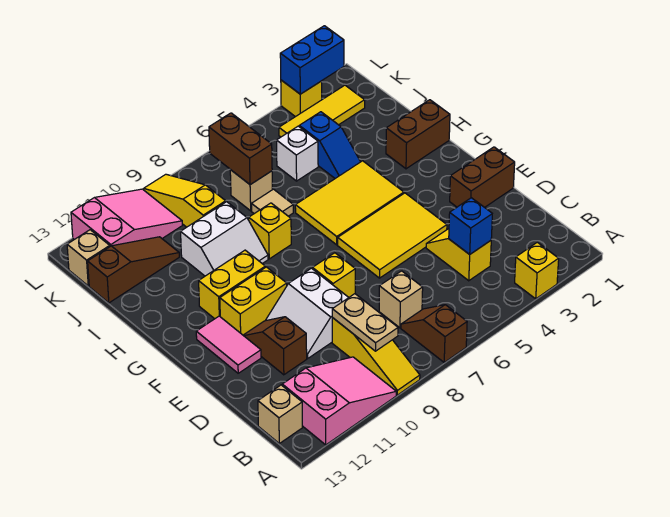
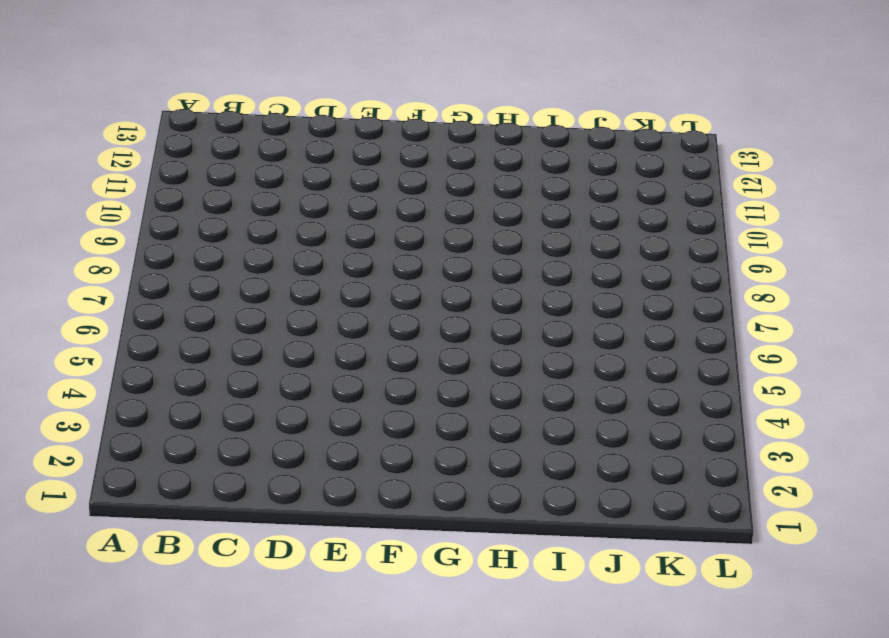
none -> yellow brick A3 level 1
none -> brown slope A7:B7 level 1 top A
none -> yellow slope A9:C9 level 1 top C
none -> pink slope A10:B12 level 1 top 12

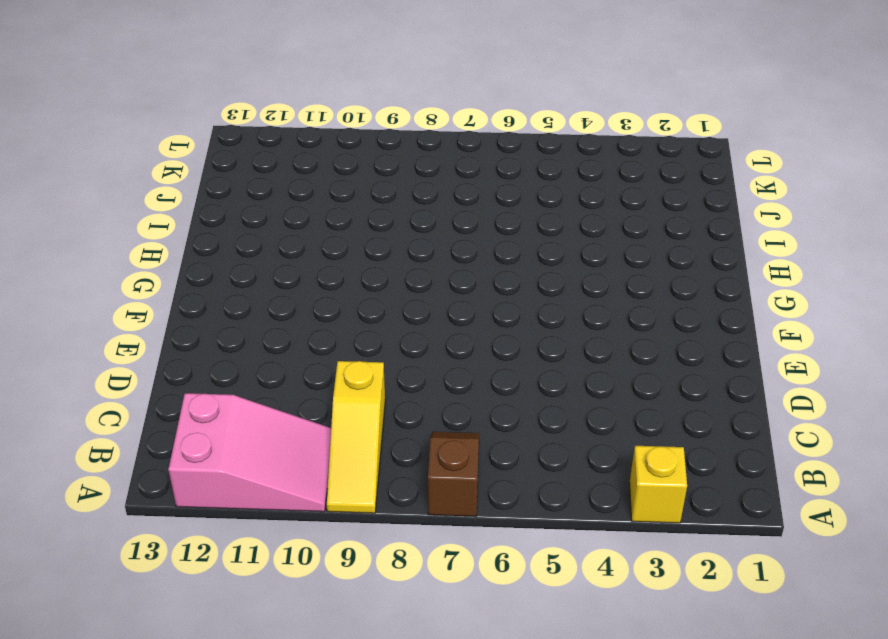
none -> tan brick B13 level 1
none -> yellow slope C4:D4 level 1 top C
none -> tan brick C7 level 1
none -> white slope D9:E10 level 1 top 9

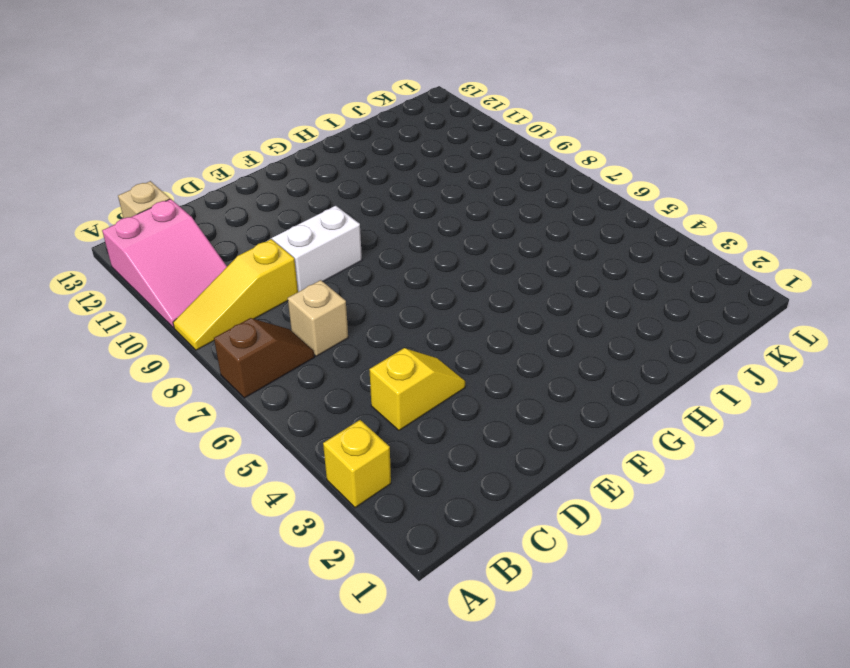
none -> brown slope D11:E11 level 1 top D
none -> brown brick E1:E2 level 1
none -> yellow tile E4:F6 level 1
none -> yellow brick E8 level 1

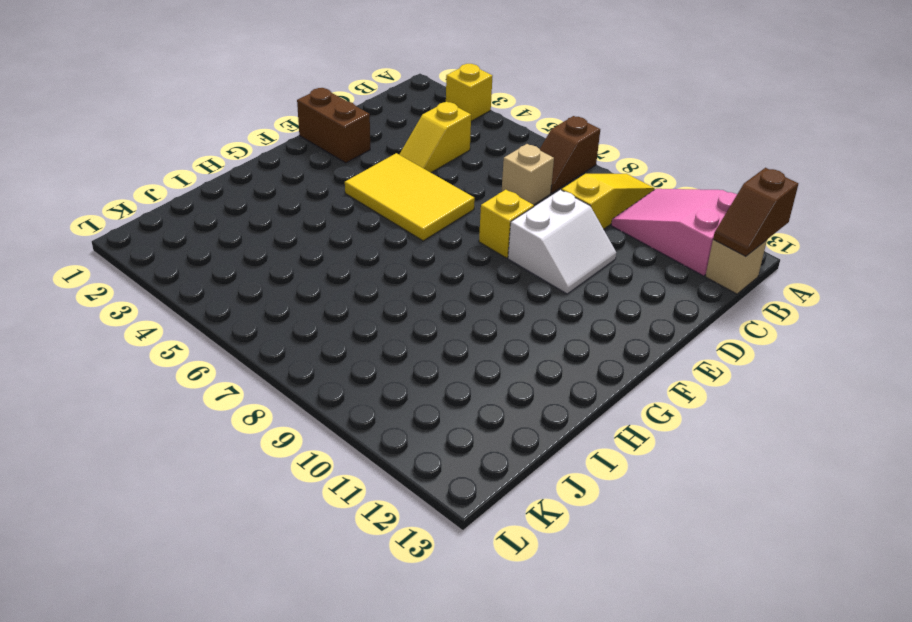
brown slope A13:B13 level 2 top A -> brown slope D11:E11 level 1 top D
none -> pink tile E12:F12 level 1
none -> yellow brick F10:F11 level 1
none -> yellow tile G4:H6 level 1
none -> yellow brick G10:G11 level 1

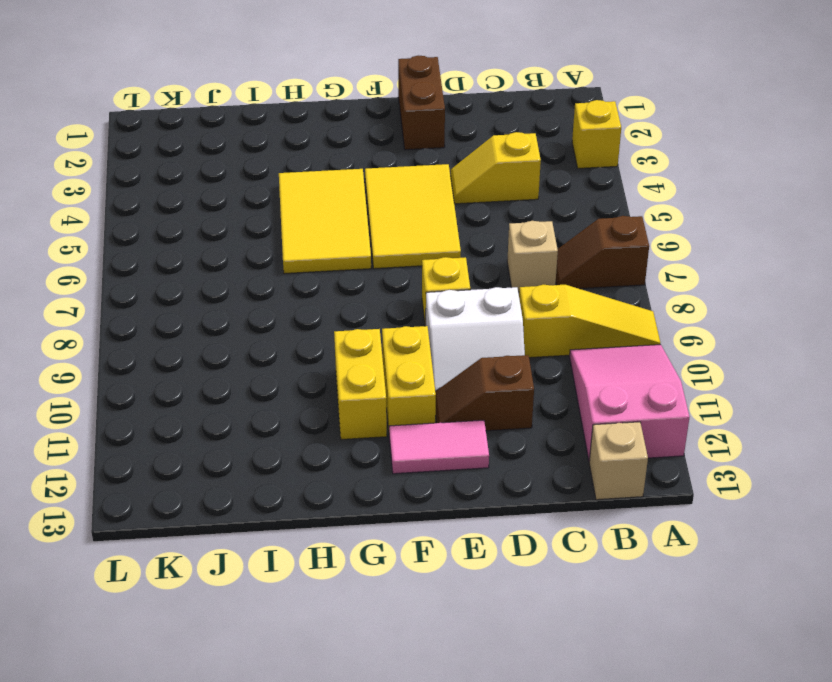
none -> brown brick H1:H2 level 1
none -> yellow brick H8 level 1
none -> white slope H9:I10 level 1 top I
none -> blue slope I4:J4 level 1 top J

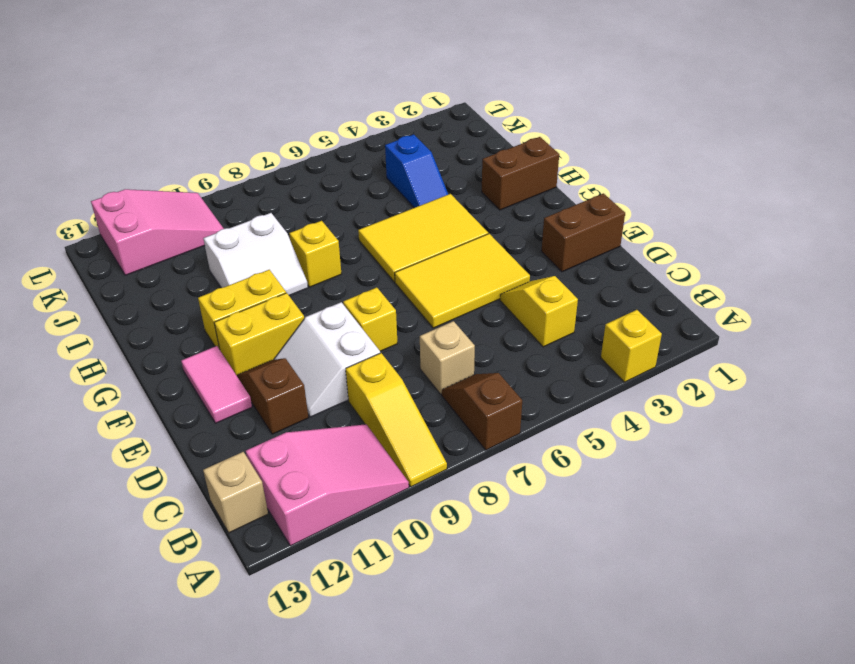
none -> tan tile I7 level 1
none -> white brick J5 level 1
none -> tan brick J7 level 1
none -> yellow slope J9:L9 level 1 top J

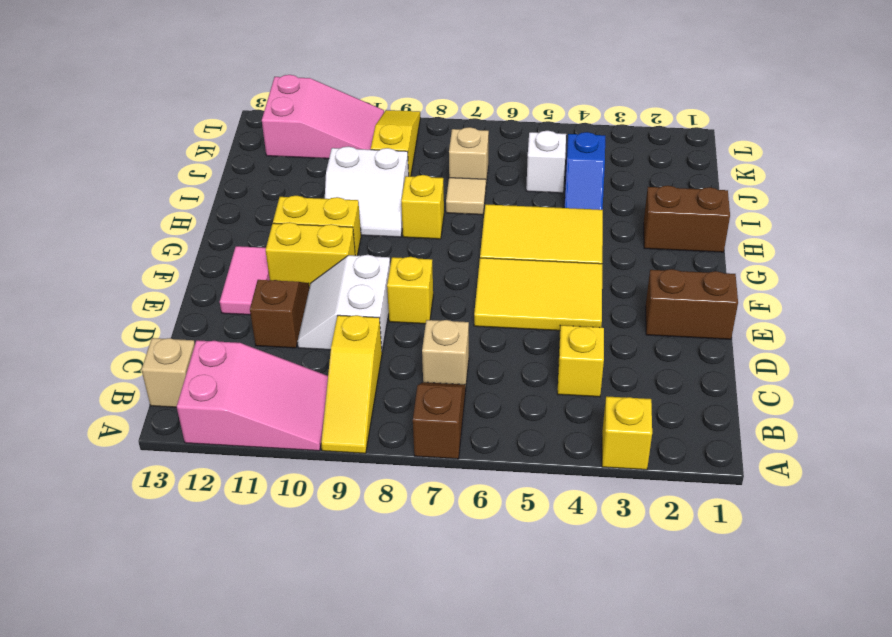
none -> brown slope J11:J13 level 1 top 13
none -> yellow tile K2:K4 level 1
none -> tan brick K13 level 1
none -> yellow brick L3 level 1

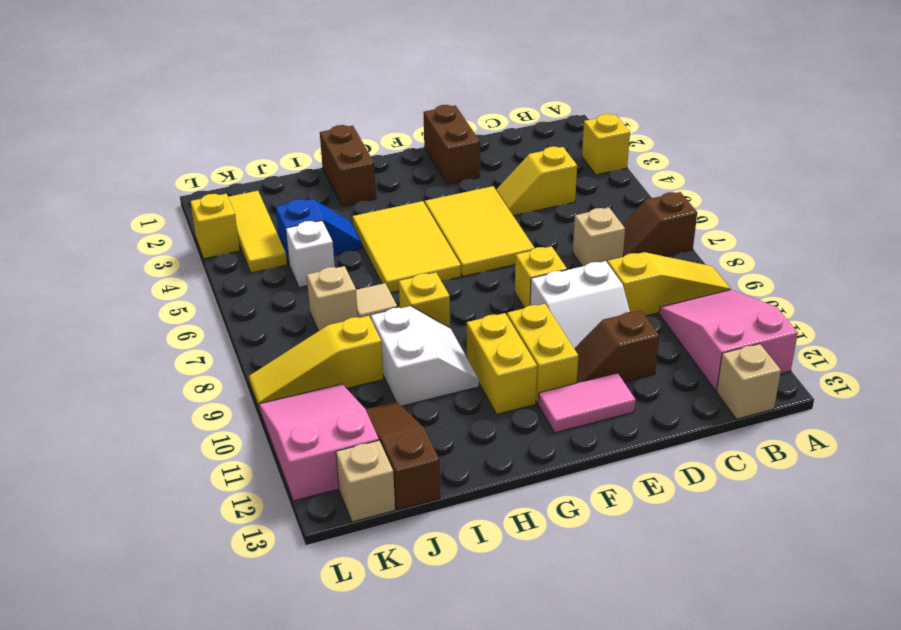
none -> tan plate B9:C9 level 2
none -> blue brick C4 level 2
none -> brown brick J7:K7 level 2
none -> blue brick L2:L3 level 2

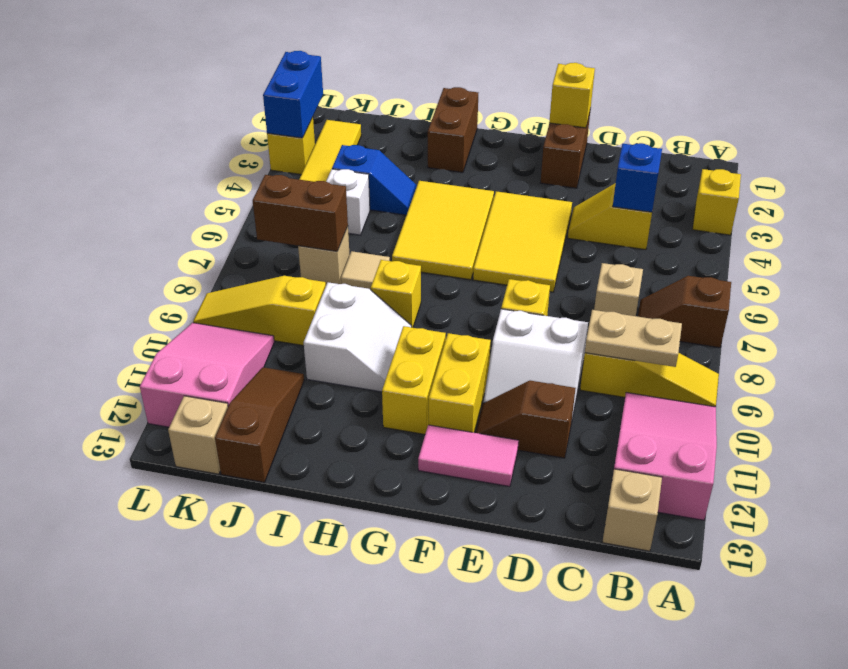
yellow brick E1 level 2 -> none

